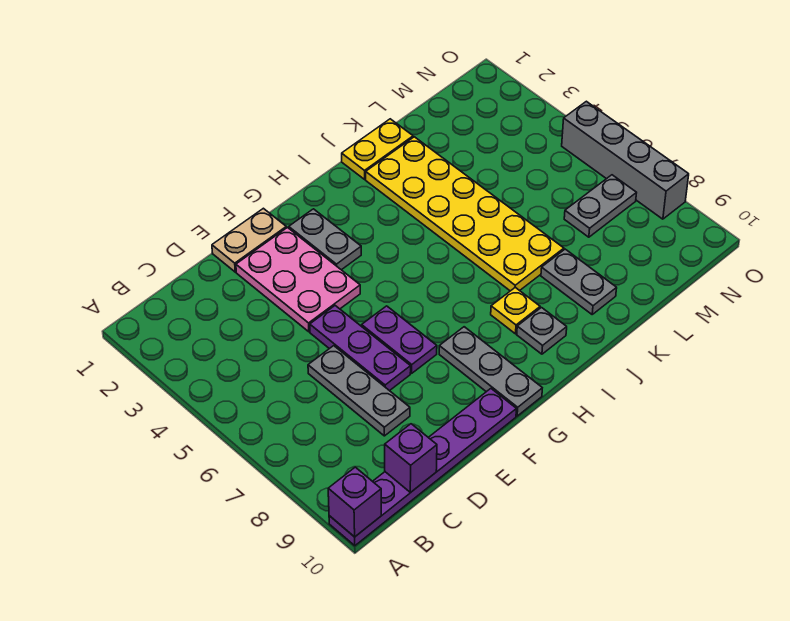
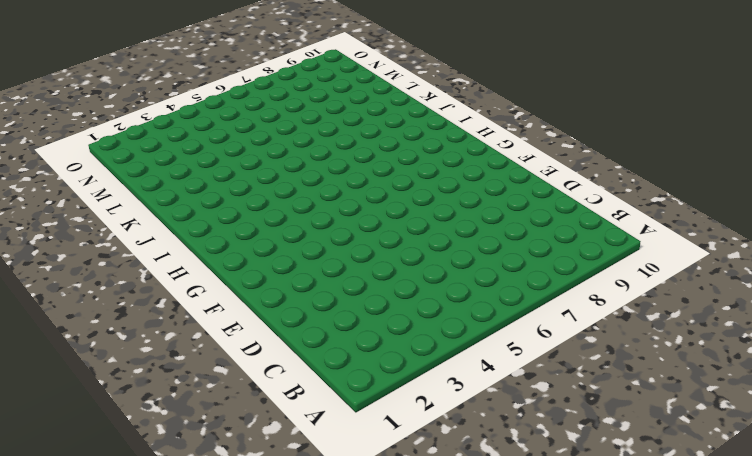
none -> purple plate A10:F10 level 1
none -> grey plate D6:D8 level 1
none -> tan plate E1:F1 level 1

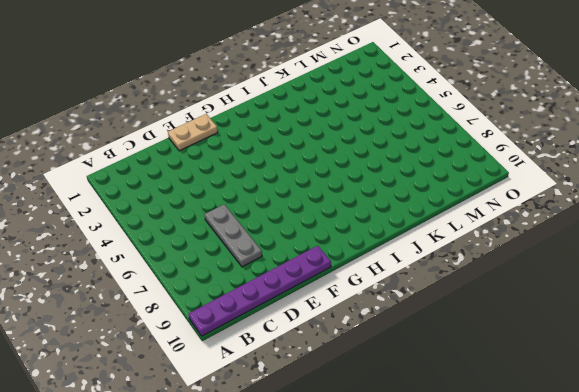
none -> pink plate E2:F4 level 1
none -> purple plate E5:E7 level 1
none -> purple plate F6:F7 level 1

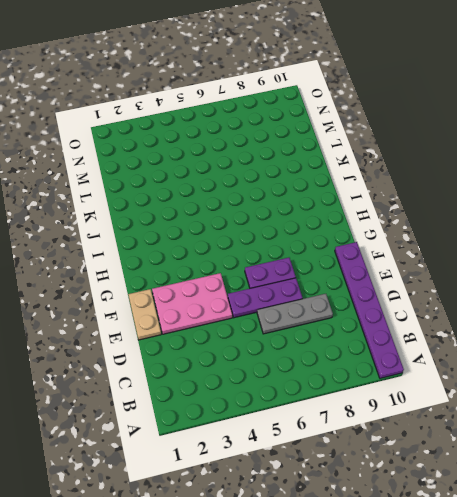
none -> grey plate G2:G3 level 1
none -> grey plate G8:G10 level 1
none -> yellow plate I8 level 1

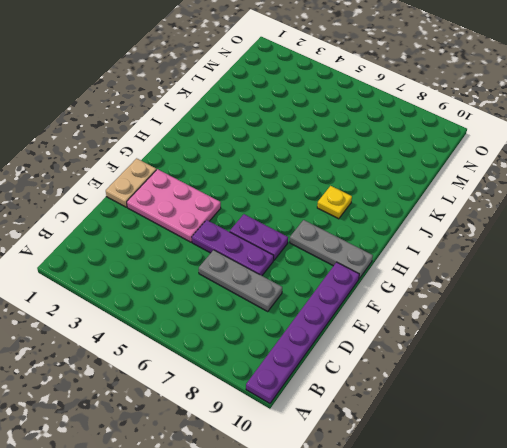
none -> grey plate G2:G3 level 1
none -> grey plate I9 level 1
none -> yellow plate J1:K1 level 1

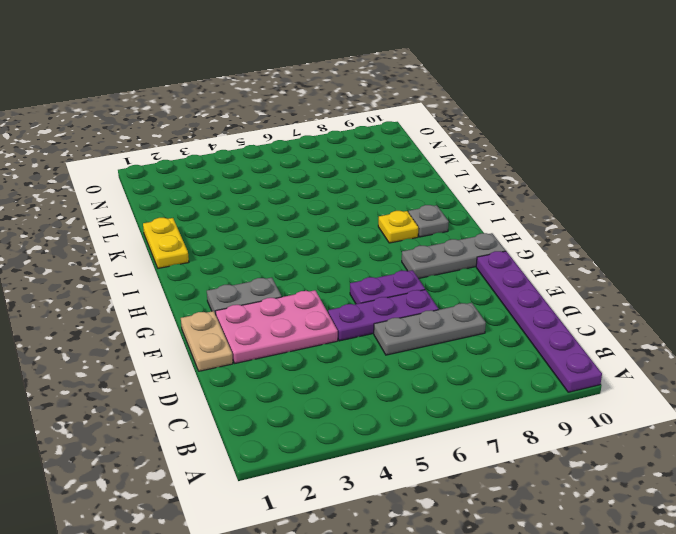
none -> yellow plate J2:K7 level 1
none -> grey plate K8:K9 level 1
none -> grey plate M7:N7 level 1

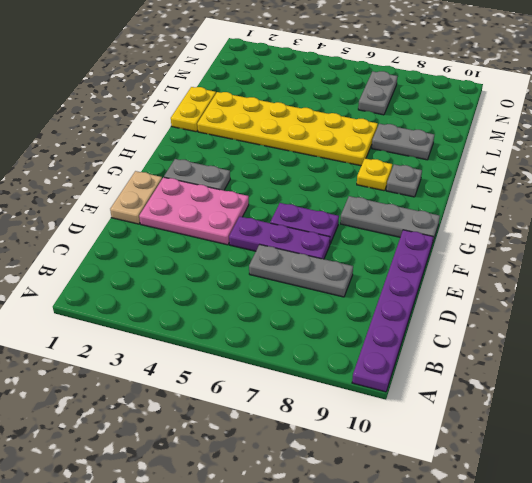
none -> grey brick O5:O8 level 1
none -> purple brick A10 level 2
none -> purple brick C10 level 2

